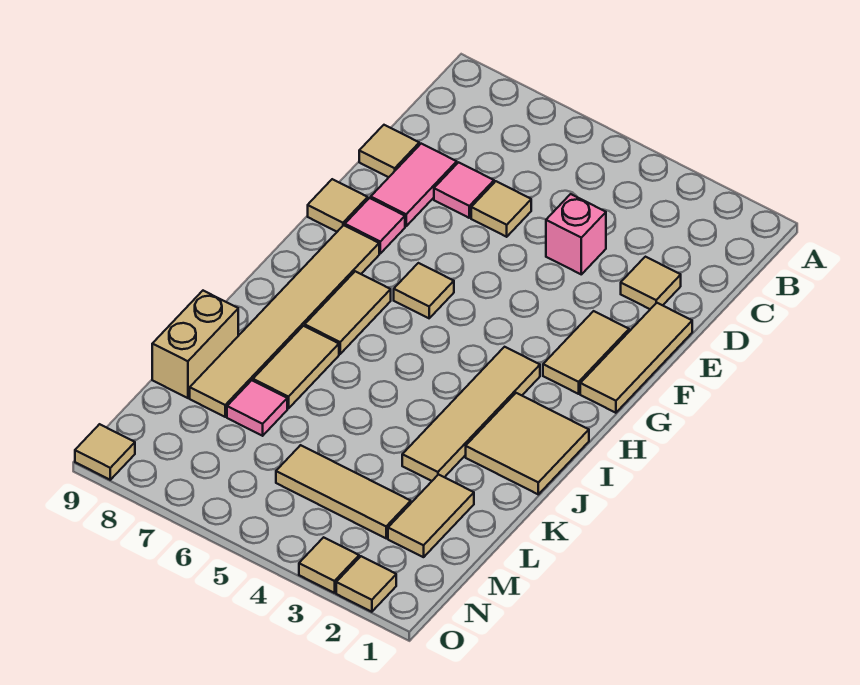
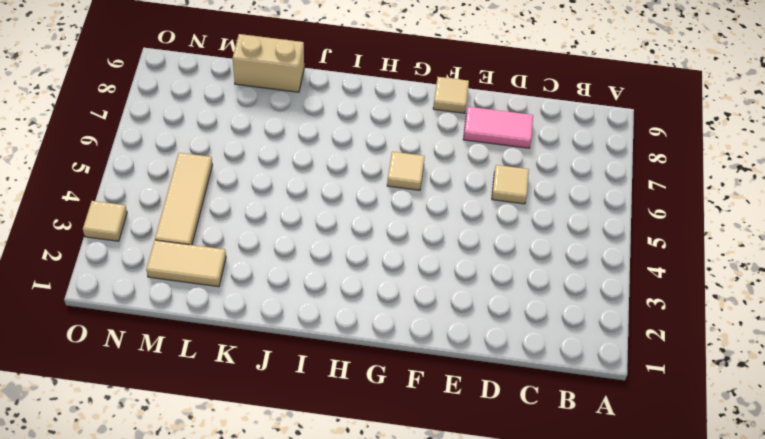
none -> tan tile D2 level 1
none -> pink brick D4 level 1
none -> pink tile D7 level 1

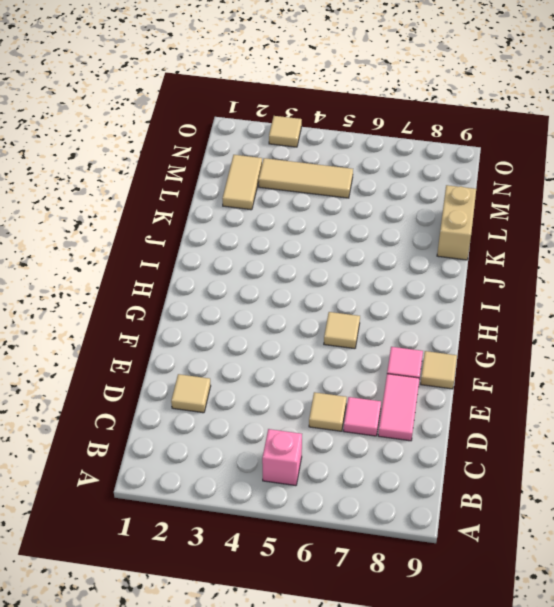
pink brick B5 level 1 -> pink brick D4 level 1
none -> tan tile D9 level 1
none -> tan tile E1:G1 level 1
none -> tan tile F2:G2 level 1

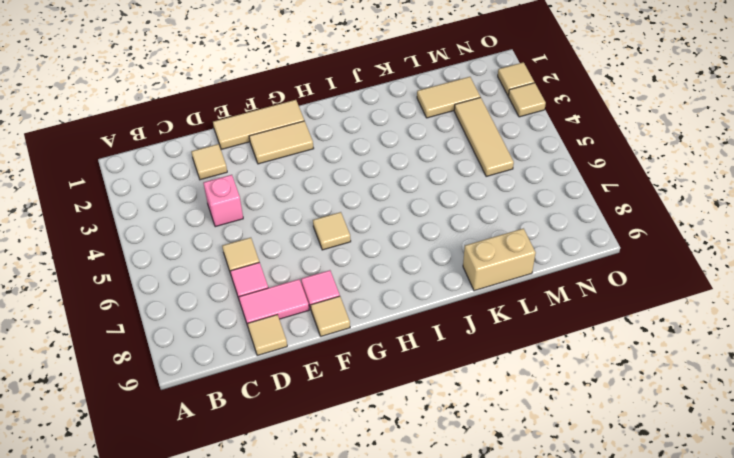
none -> tan tile G8:L8 level 1
none -> tan tile H3:K3 level 1
none -> tan tile H7:I7 level 1

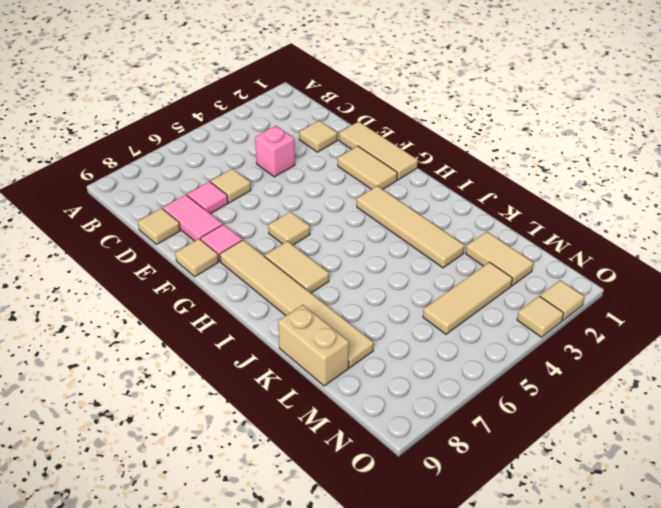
none -> tan tile I1:J2 level 1
none -> tan tile J7:K7 level 1
none -> pink tile L7 level 1

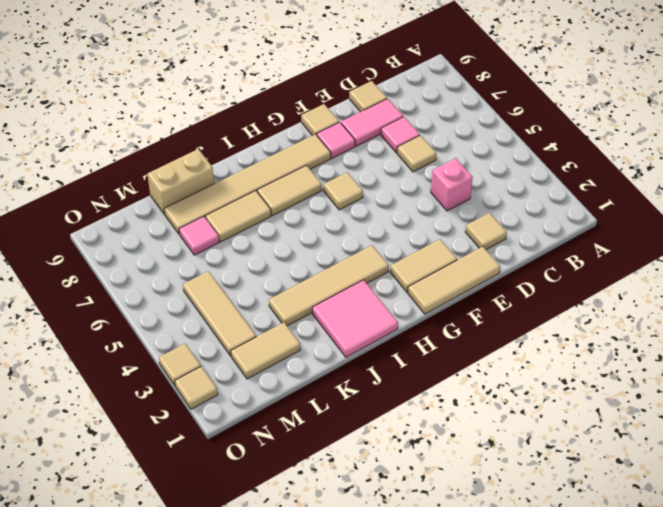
pink tile I1:J2 level 1 -> tan tile I1:J2 level 1
none -> tan tile O9 level 1

